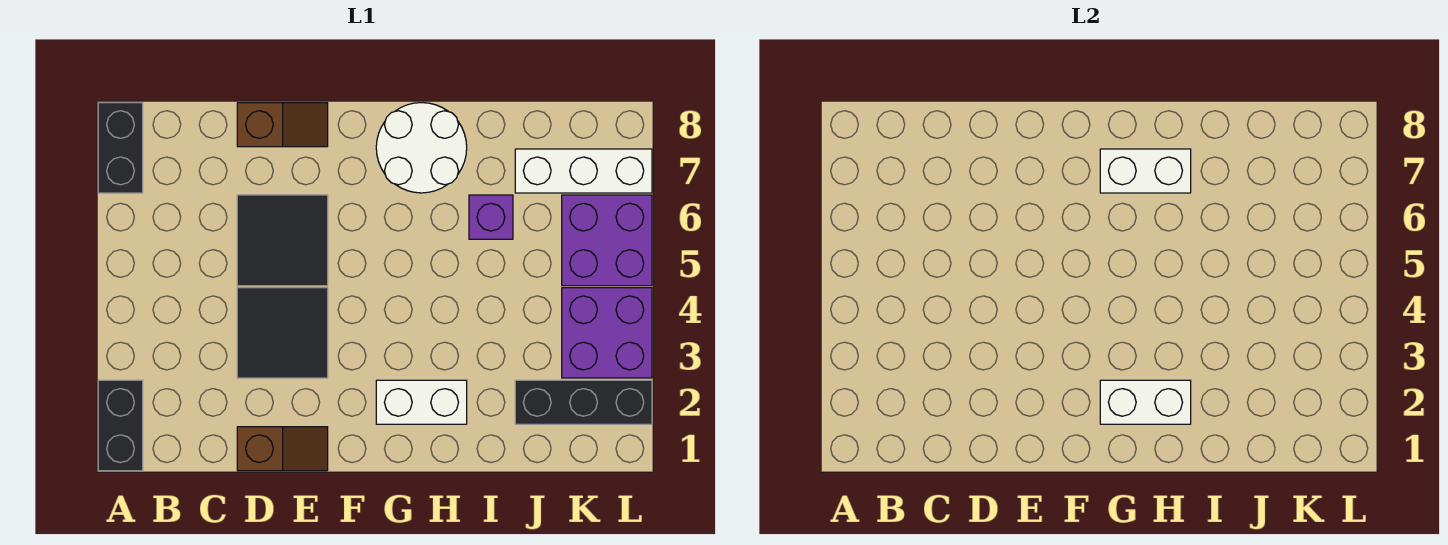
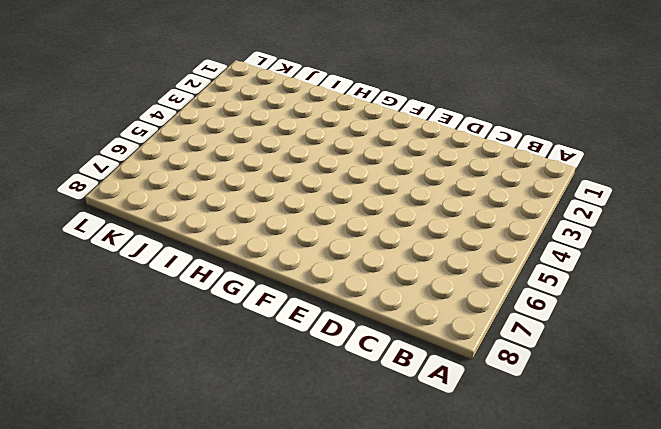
none -> black brick A1:A2 level 1
none -> black brick A7:A8 level 1
none -> brown slope D1:E1 level 1 top D

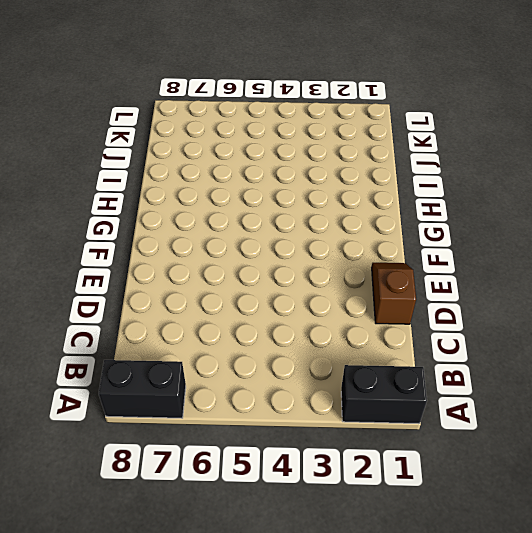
none -> black tile D3:E4 level 1
none -> black tile D5:E6 level 1
none -> brown slope D8:E8 level 1 top D

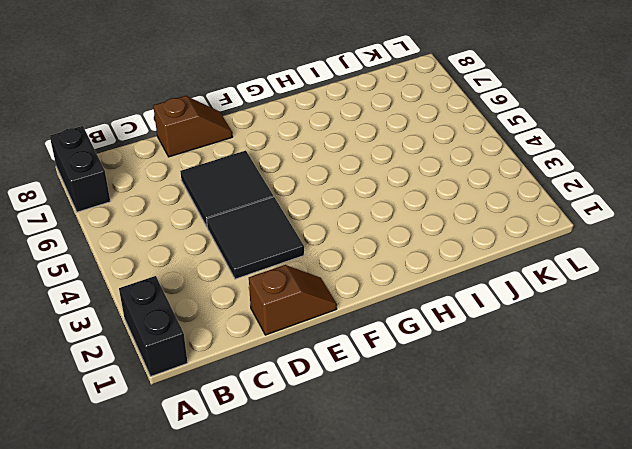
none -> white brick G2:H2 level 1
none -> white round brick G7:H8 level 1
none -> purple brick I6 level 1

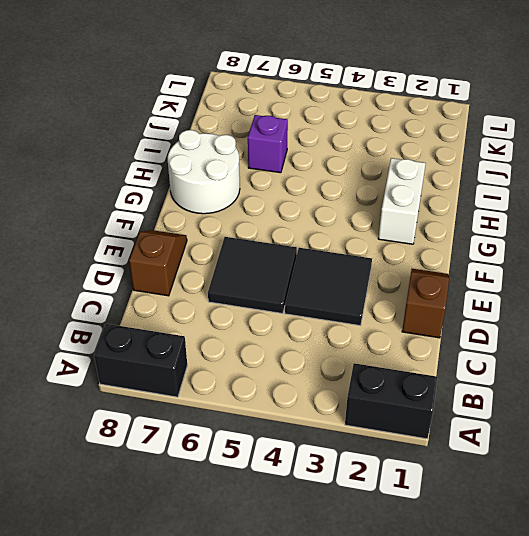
none -> black brick J2:L2 level 1
none -> white brick J7:L7 level 1
none -> purple brick K3:L4 level 1

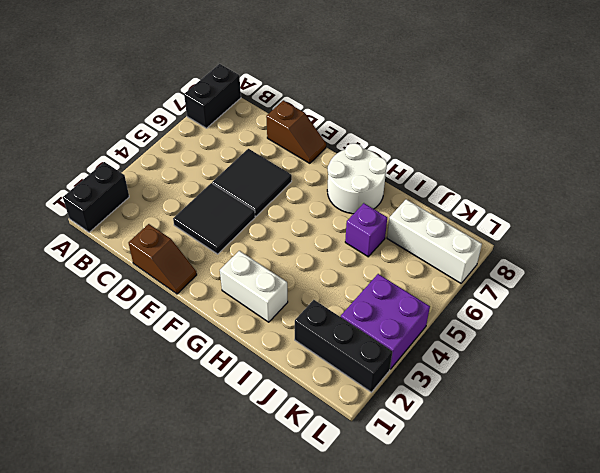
none -> purple brick K5:L6 level 1
none -> white brick G2:H2 level 2
none -> white brick G7:H7 level 2

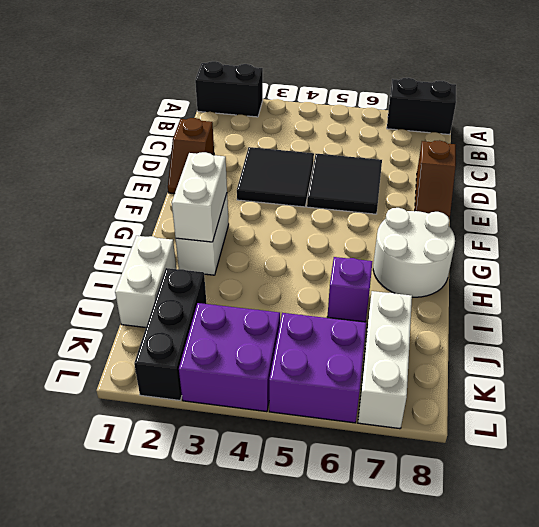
white brick I1:J1 level 1 -> white brick G7:H7 level 2

